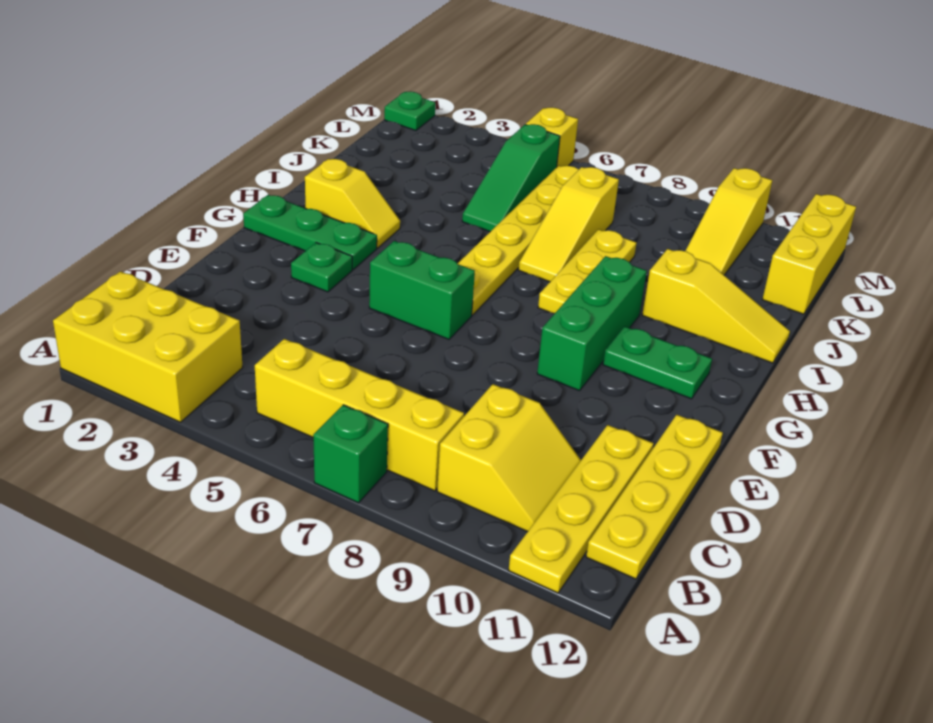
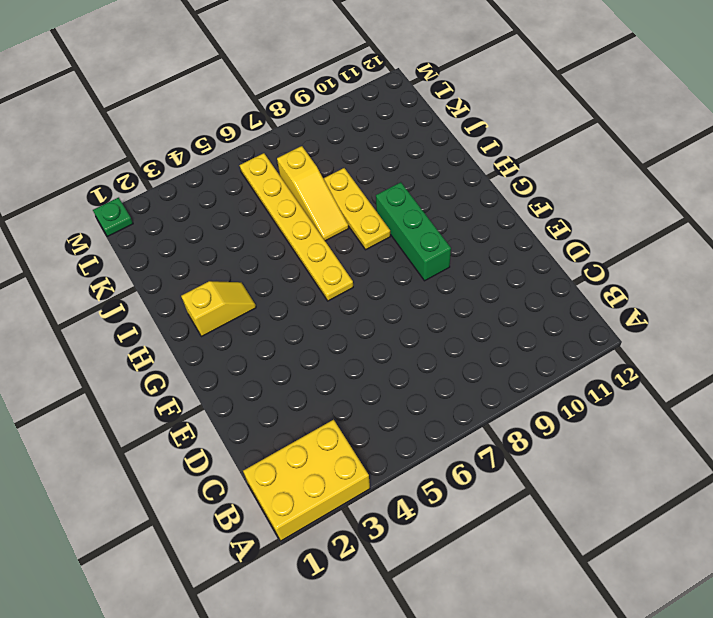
none -> green brick A7 level 1
none -> yellow plate A11:D11 level 1
none -> yellow brick B5:B8 level 1

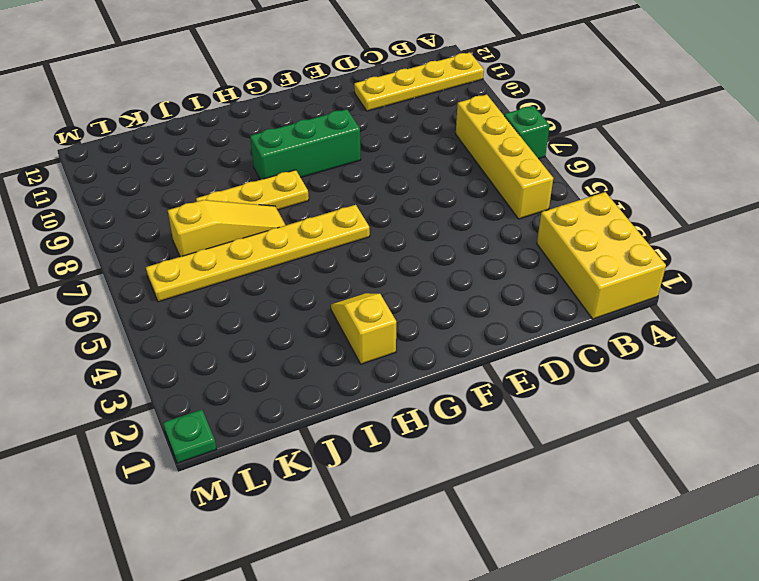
none -> yellow slope B9:C10 level 1 top 9
none -> yellow plate B12:E12 level 1
none -> green plate F3 level 1

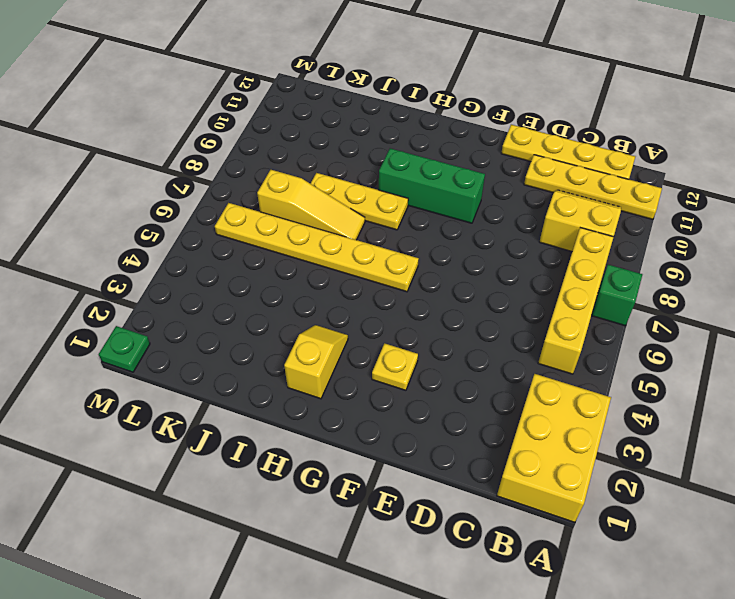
yellow plate F3 level 1 -> green plate F3 level 1
none -> green brick F5:F6 level 1
none -> green plate G1:G3 level 1
none -> green plate G10:G11 level 1

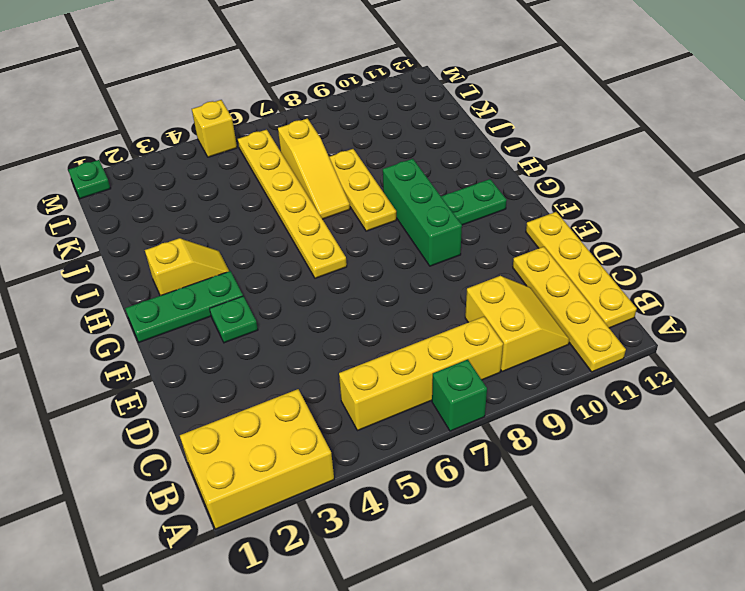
none -> green brick F5:F6 level 1
none -> yellow slope I10:I12 level 1 top 10
none -> green slope J5:L5 level 1 top L

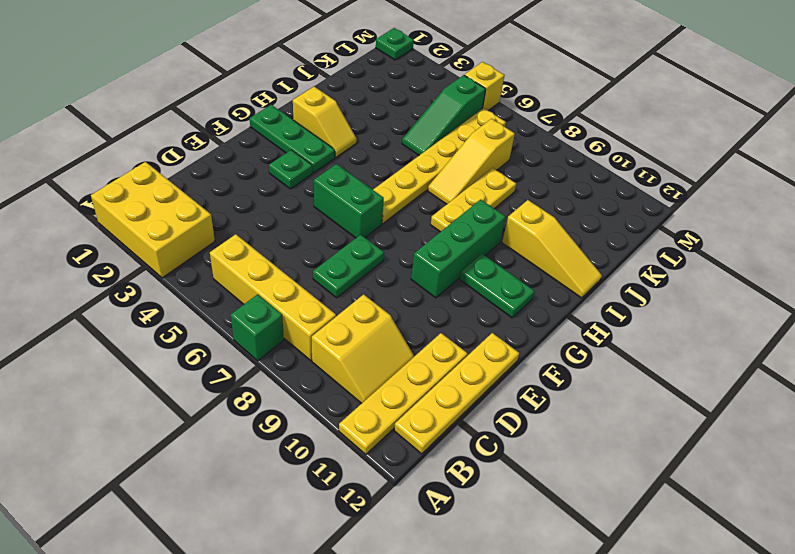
green plate D7:E7 level 1 -> none
none -> yellow slope K10:M10 level 1 top M
none -> yellow brick K12:M12 level 1

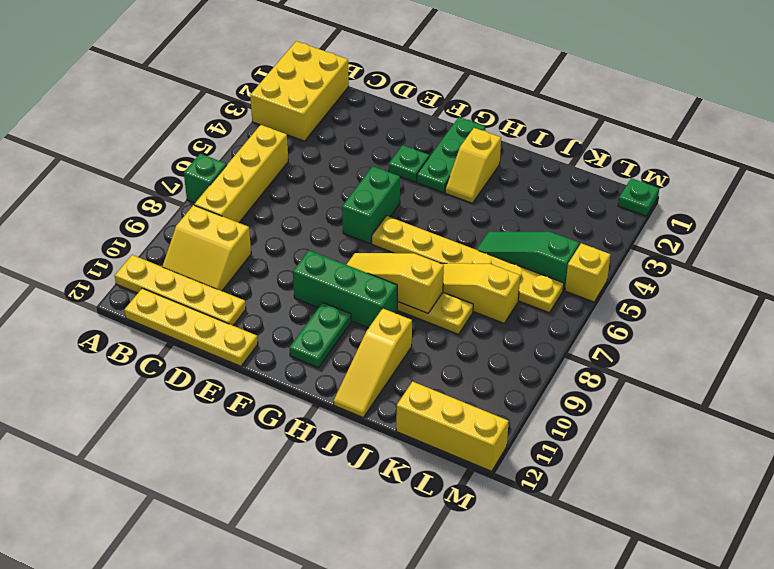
yellow slope G8:I8 level 2 top I -> yellow slope K10:M10 level 1 top M

